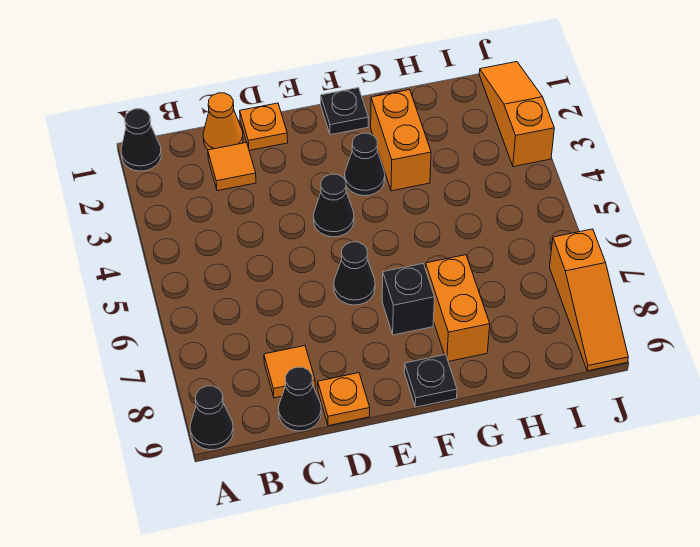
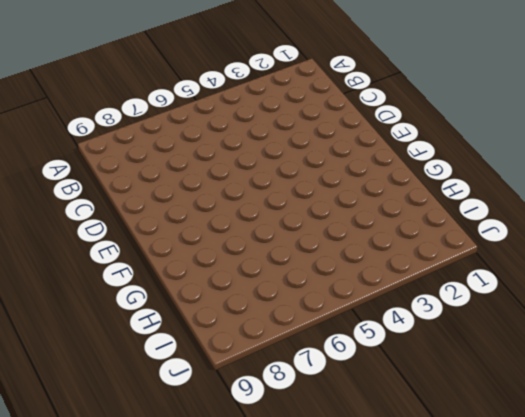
none -> black cone A1 level 1
none -> black cone A9 level 1
none -> orange cone C1 level 1

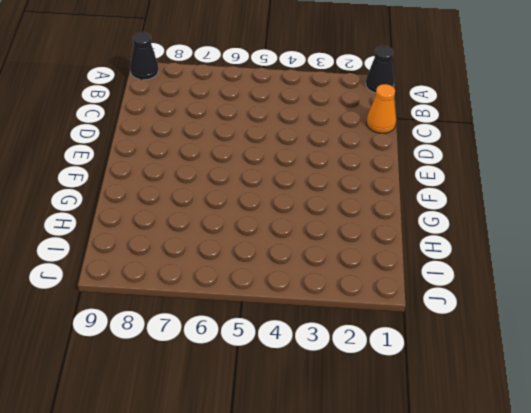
none -> orange tile C2 level 1
none -> orange tile C8 level 1
none -> black cone C9 level 1

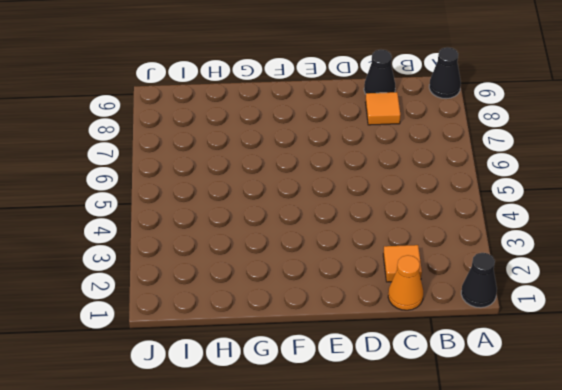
none -> orange plate D1 level 1
none -> orange plate D9 level 1
none -> black cone E4 level 1

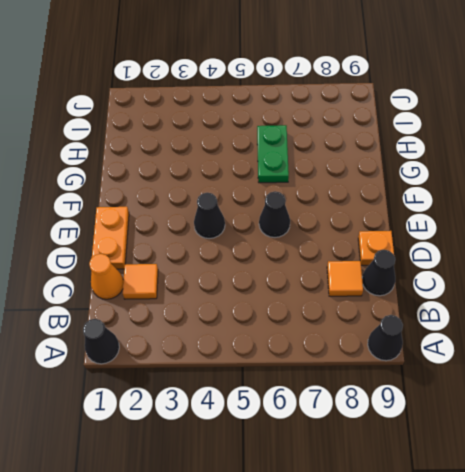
orange plate D1:E1 level 1 -> orange plate D1 level 1
green plate G6:H6 level 1 -> none
none -> black plate F1 level 1
none -> black cone F3 level 1
none -> black brick F7 level 1

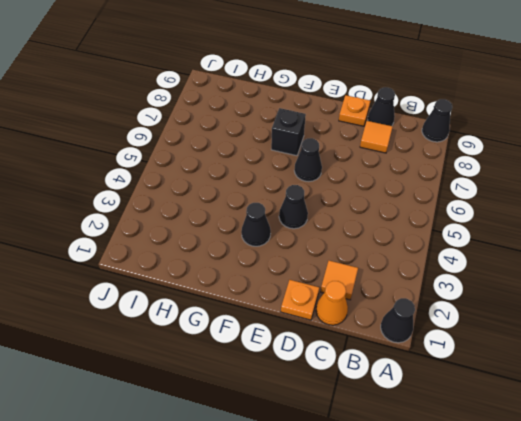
none -> black plate F1 level 1
none -> black plate F9 level 1
none -> orange brick G2:G3 level 1

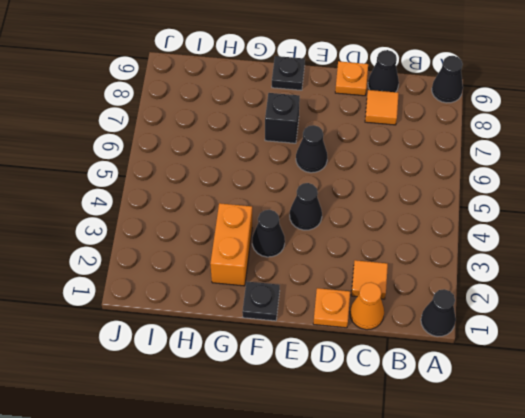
none -> orange brick G7:G8 level 1
none -> orange slope J1:J3 level 1 top 3
none -> orange slope J7:J9 level 1 top 7

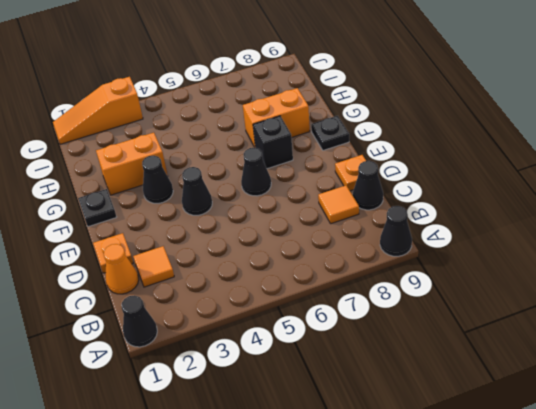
none -> orange slope J7:J9 level 1 top 7

